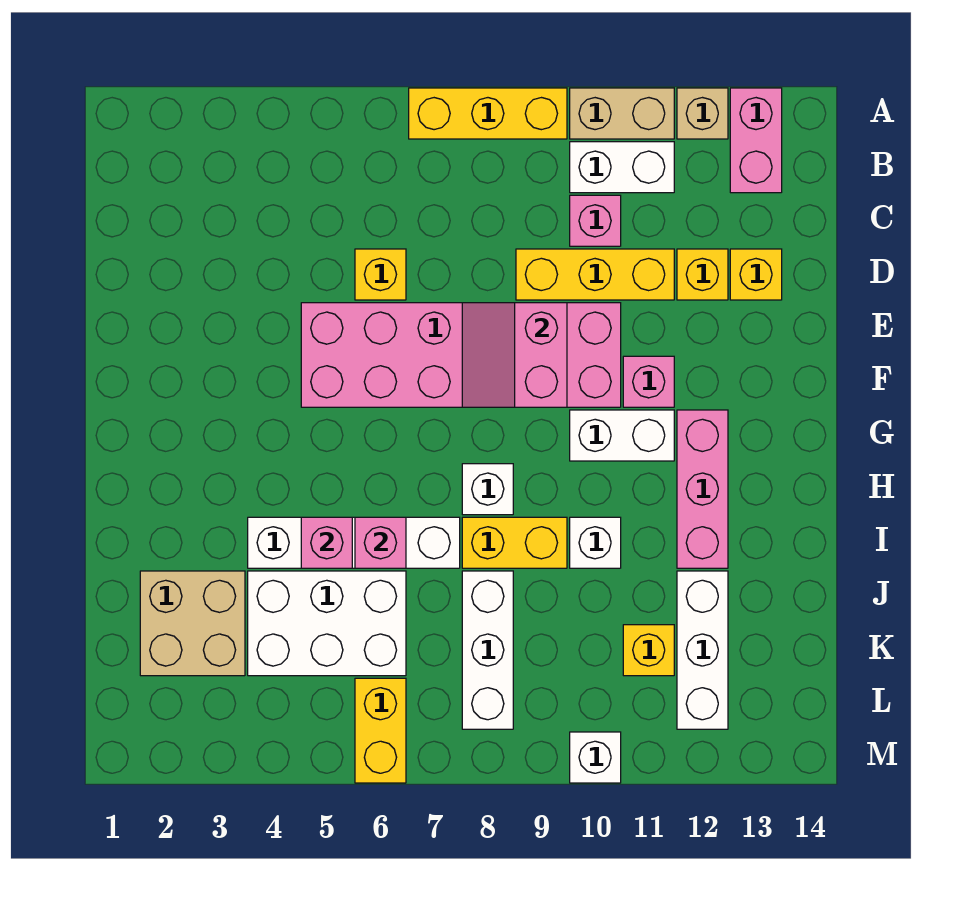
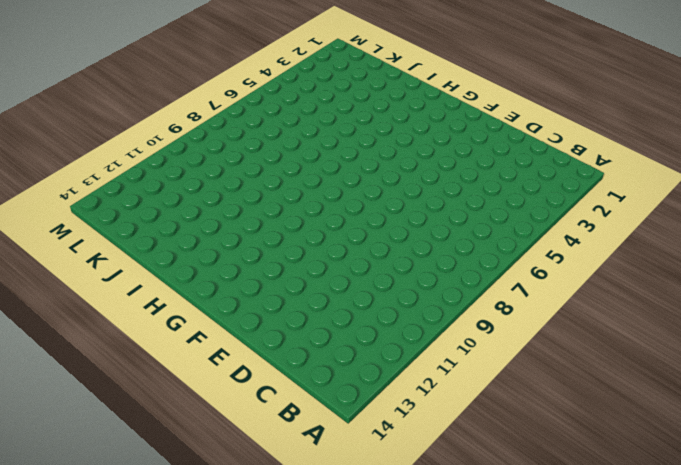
none -> yellow brick A7:A9 level 1
none -> tan brick A10:A11 level 1
none -> tan brick A12 level 1

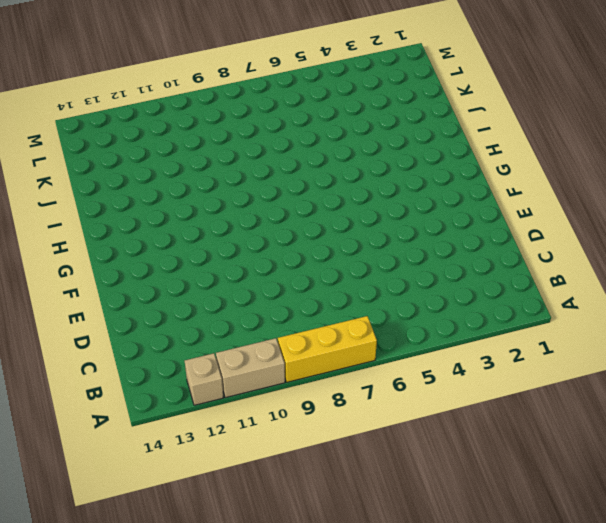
none -> pink brick A13:B13 level 1
none -> white brick B10:B11 level 1
none -> pink brick C10 level 1

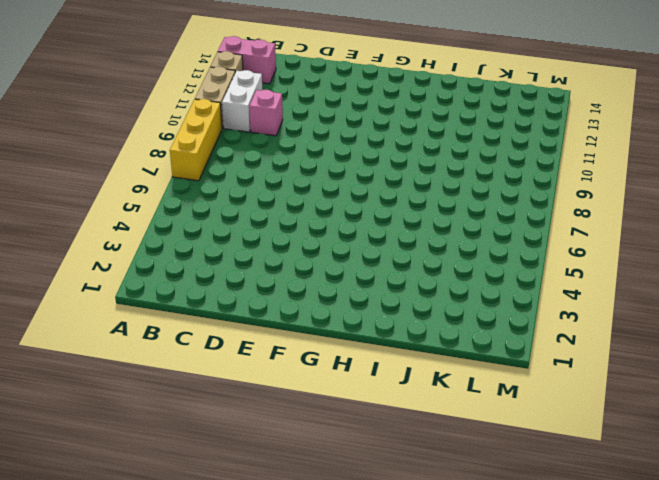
none -> yellow brick D6 level 1
none -> yellow brick D9:D11 level 1
none -> yellow brick D12 level 1

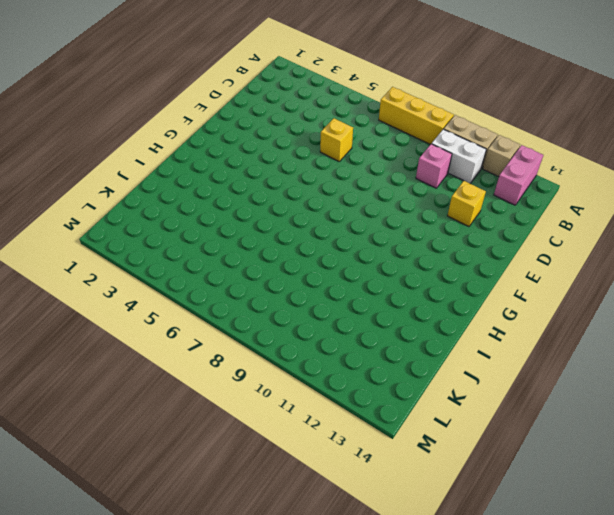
none -> yellow brick D9:D11 level 1
none -> yellow brick D13 level 1
none -> pink brick E5:F10 level 1

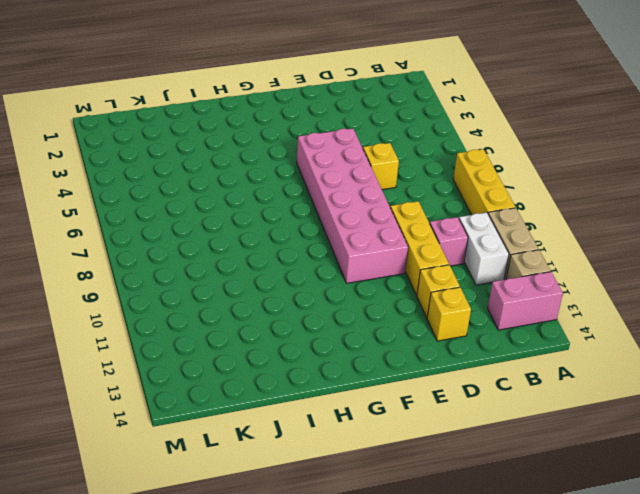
none -> pink brick F11 level 1
none -> white brick G10:G11 level 1
none -> pink brick G12:I12 level 1

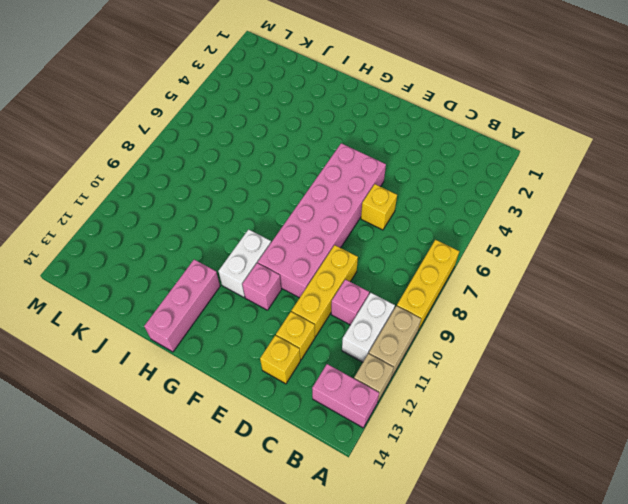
pink brick H12:H14 level 1 -> pink brick G12:I12 level 1
none -> white brick H8 level 1
none -> white brick I4:I7 level 1
none -> yellow brick I8:I9 level 1

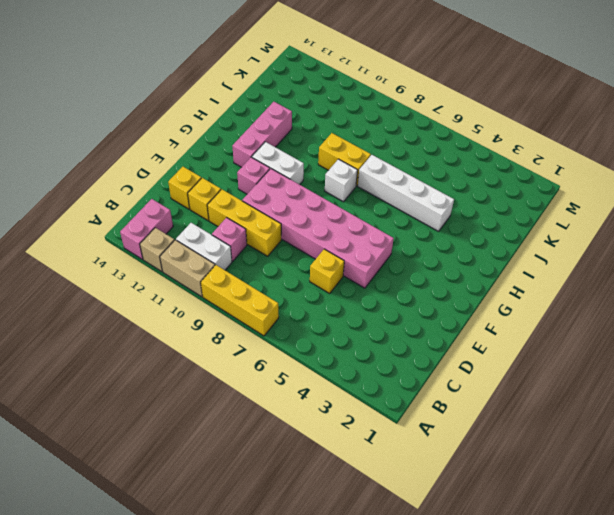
none -> white brick I10 level 1
none -> tan brick J2:K3 level 1
none -> white brick J4:K6 level 1

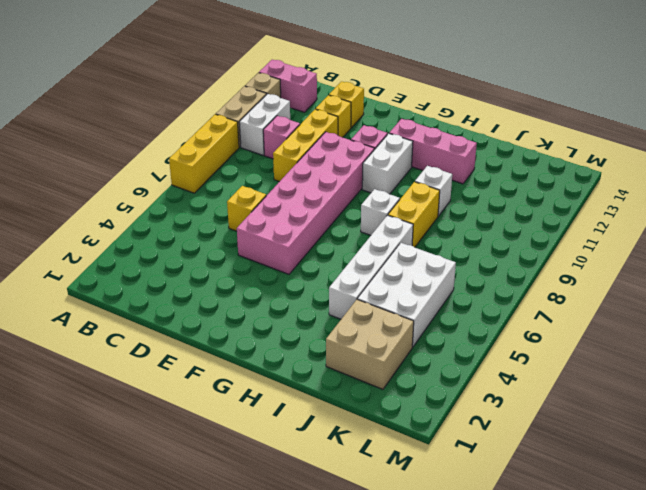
none -> white brick J8:L8 level 1
none -> white brick J12:L12 level 1
none -> yellow brick K11 level 1

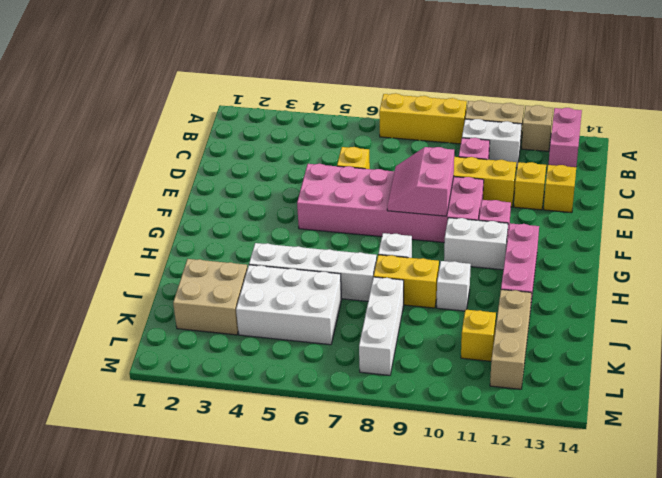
tan brick J12:L12 level 1 -> white brick J12:L12 level 1
none -> yellow brick L6:M6 level 1
none -> white brick M10 level 1
none -> pink brick I5 level 2

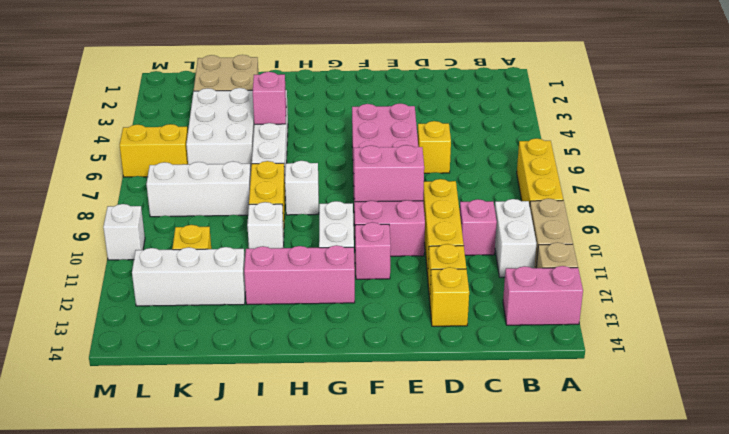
none -> pink brick I6 level 2

